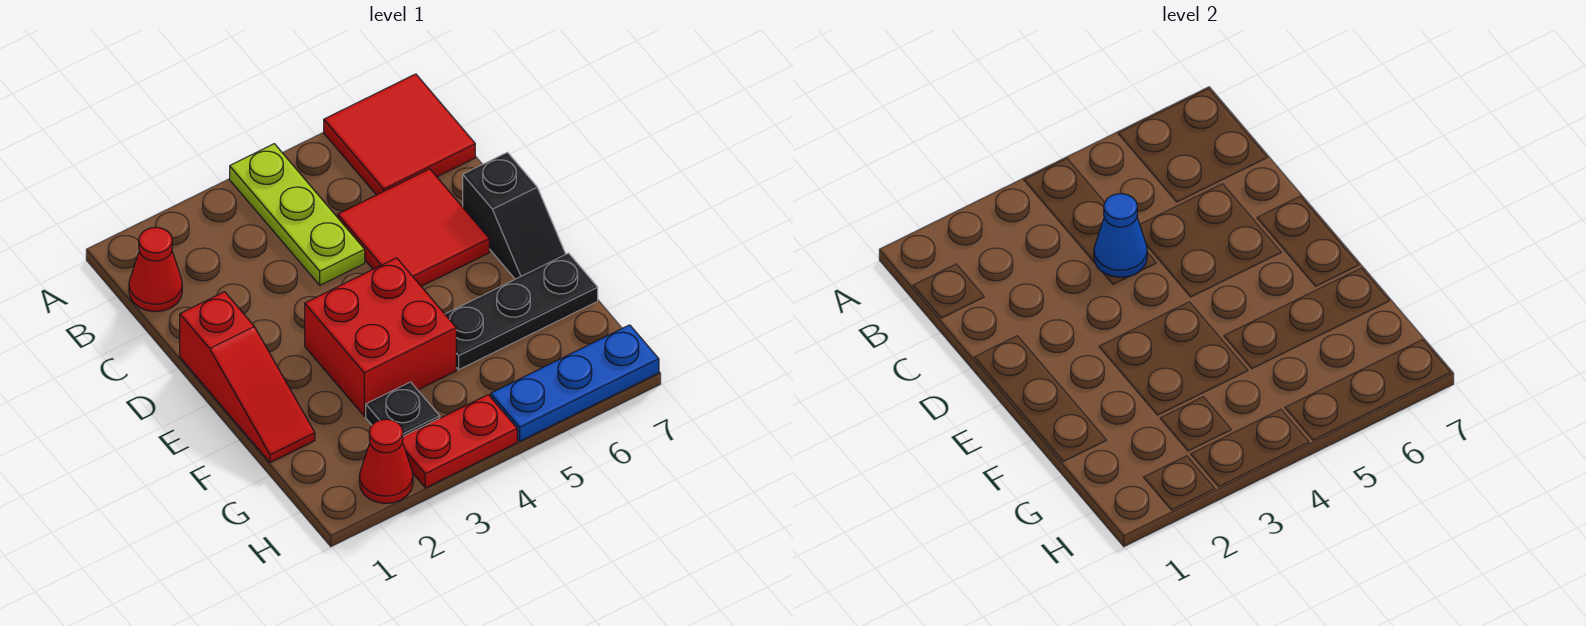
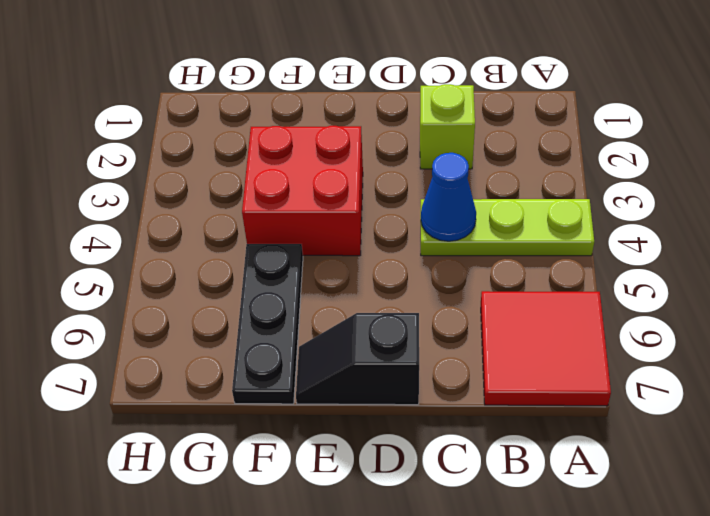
lime brick C2 level 1 -> none
none -> red cone B1 level 1
none -> red tile C5:D6 level 1
none -> red slope D1:F1 level 1 top D

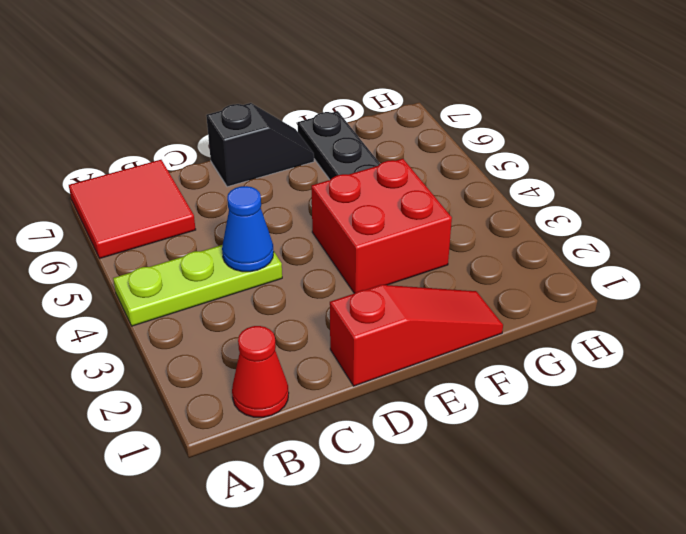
none -> red tile C5:D6 level 1
none -> black plate G3 level 1
none -> red cone H2 level 1

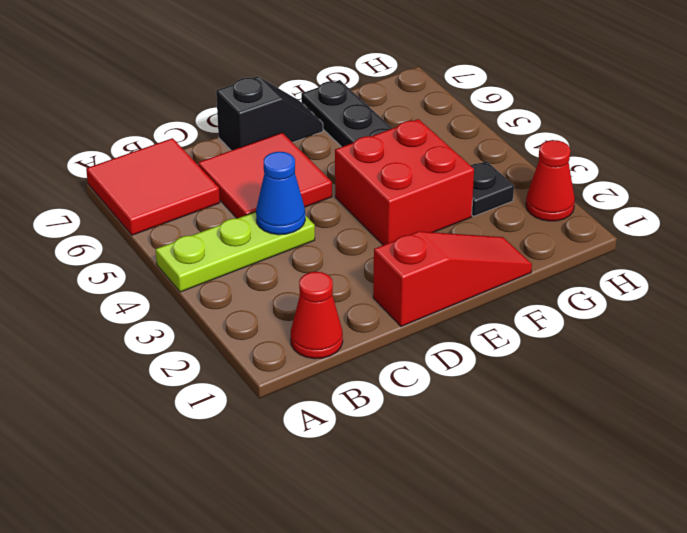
none -> red plate H3:H4 level 1
none -> blue plate H5:H7 level 1

